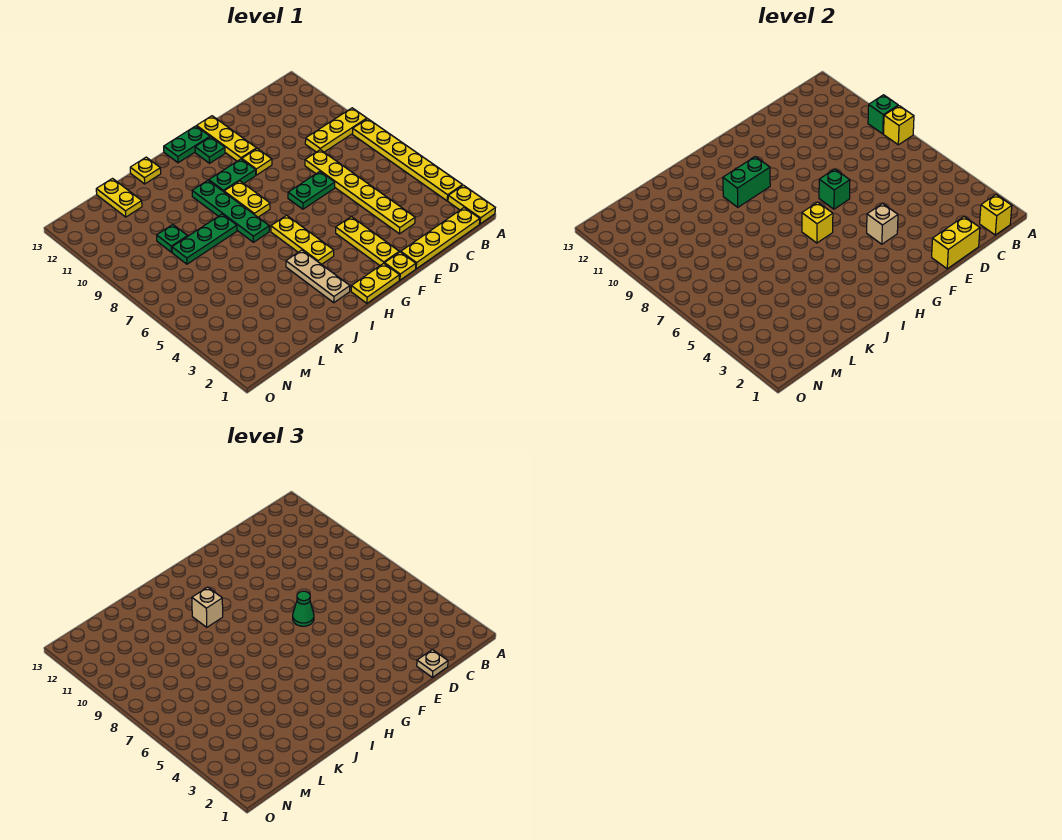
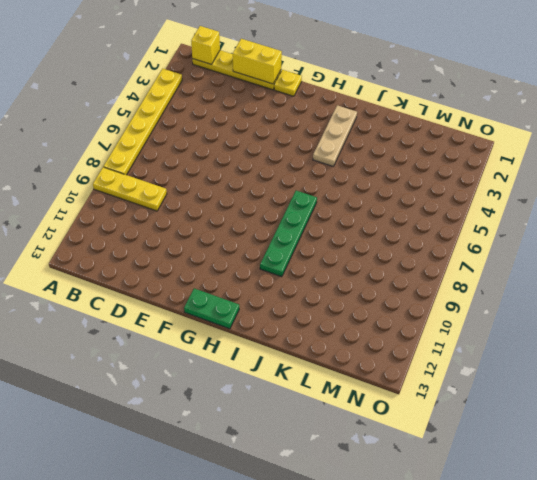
none -> yellow plate A1:A2 level 1
none -> yellow plate D3:D8 level 1
none -> green plate E7:F7 level 1
none -> yellow plate F2:F4 level 1

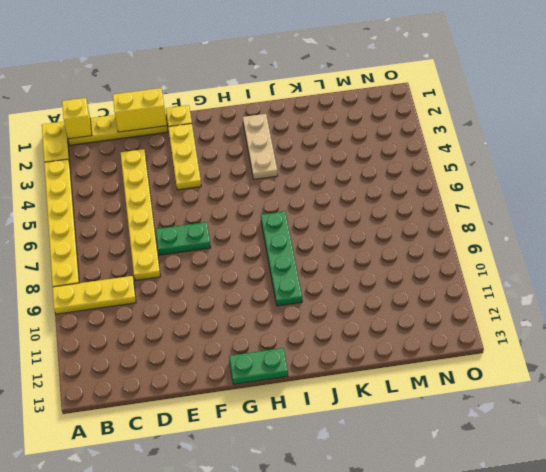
none -> yellow plate F10 level 1
none -> yellow plate F11:F13 level 1
none -> yellow plate G1:H1 level 1
none -> green plate G10:H10 level 1

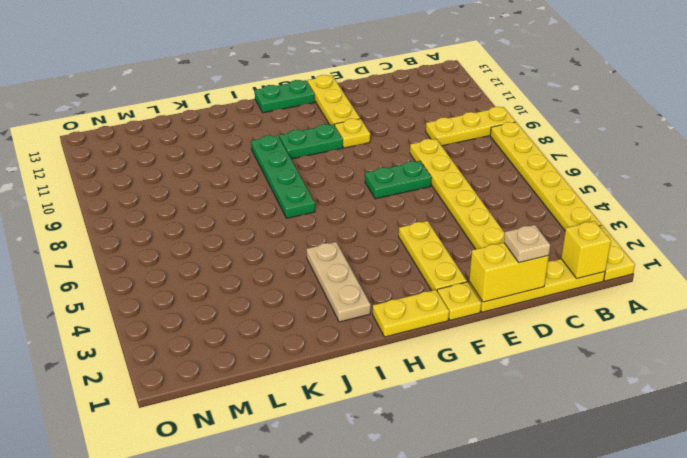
none -> green plate G12 level 1
none -> yellow plate H4:H6 level 1
none -> yellow plate H8:H9 level 1
none -> green plate J8:L8 level 1

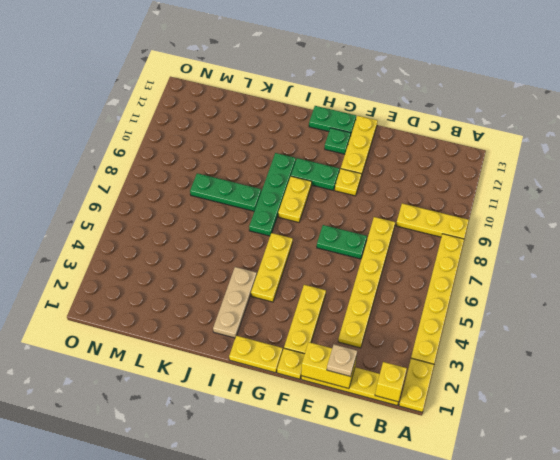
none -> yellow plate J13 level 1
none -> green plate L9 level 1
none -> yellow plate L12:L13 level 1
none -> yellow brick A8 level 2

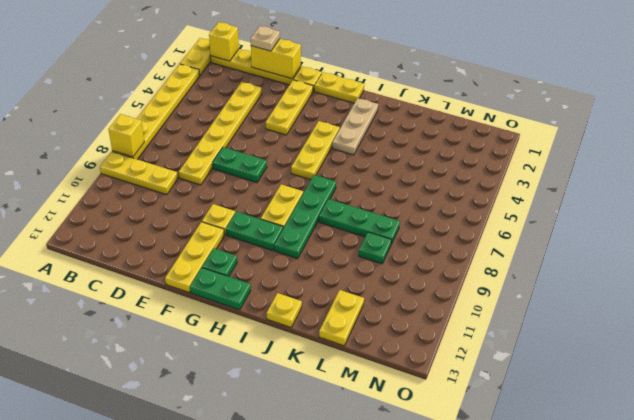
none -> green brick A9 level 2
none -> tan brick F4 level 2
none -> green brick F7 level 2
none -> yellow brick H6 level 2

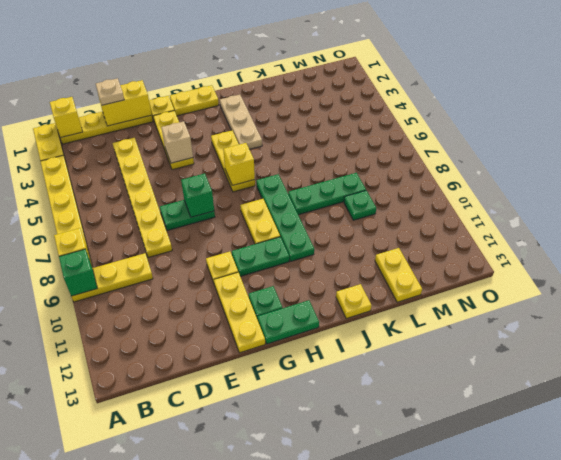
none -> green brick H10:I10 level 2
none -> green cone F7 level 3
none -> tan brick I10 level 3

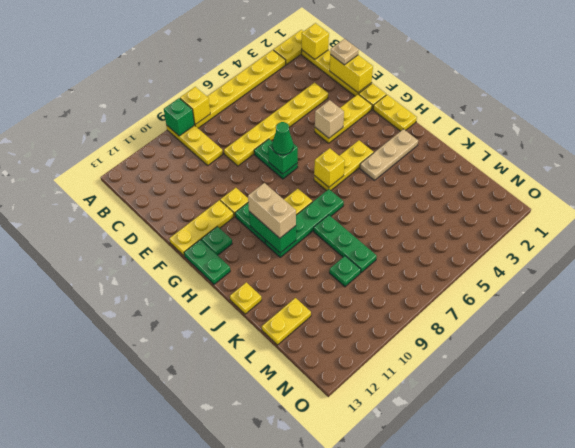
tan brick H10:I10 level 3 -> tan brick I10 level 3

